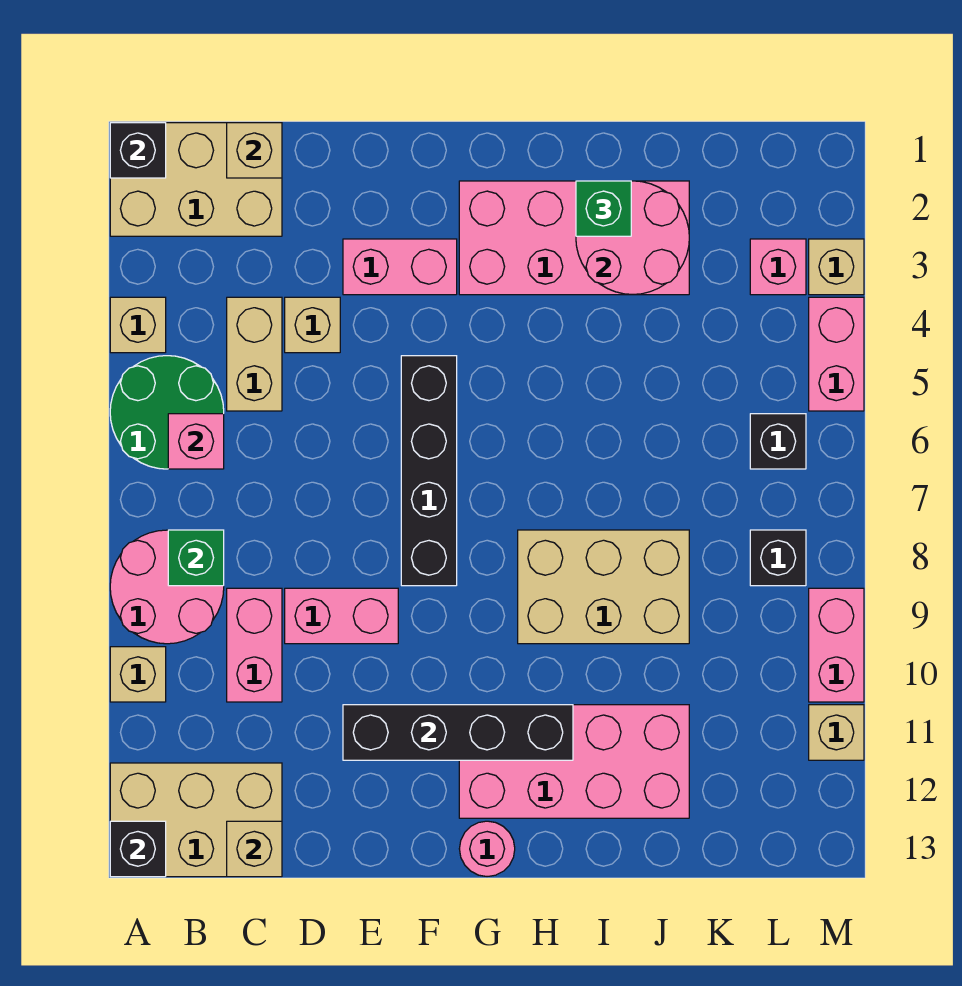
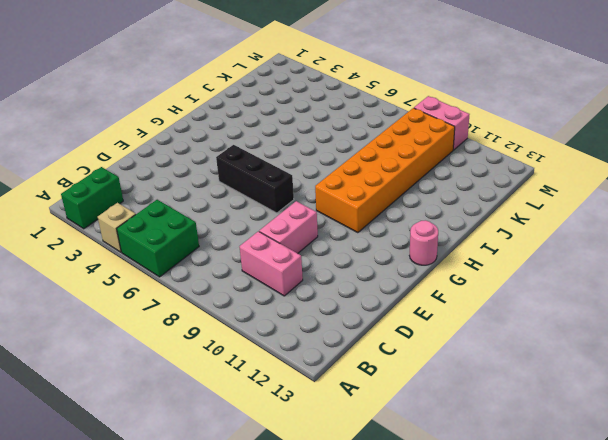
green brick A2:B2 level 1 -> tan brick A1:C2 level 1
green brick A5:B6 level 1 -> green round brick A5:B6 level 1
black brick F5:F7 level 1 -> black brick F5:F8 level 1
orange brick G9:L10 level 1 -> tan brick H8:J9 level 1
none -> pink round brick A8:B9 level 1
none -> tan brick A10 level 1
none -> tan brick A12:C13 level 1
none -> tan brick C4:C5 level 1

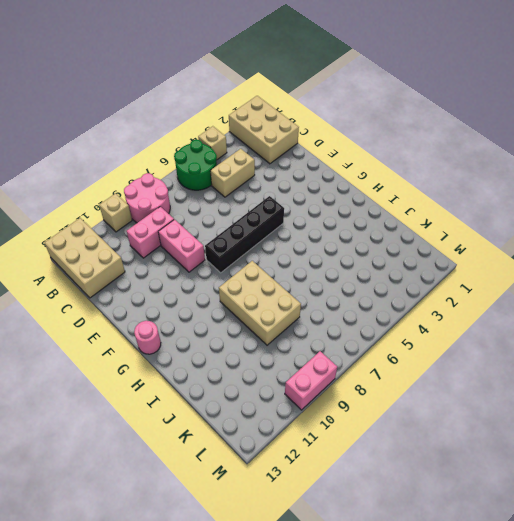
none -> tan brick D4 level 1
none -> pink brick E3:F3 level 1
none -> pink brick G2:J3 level 1
none -> pink brick G11:J12 level 1

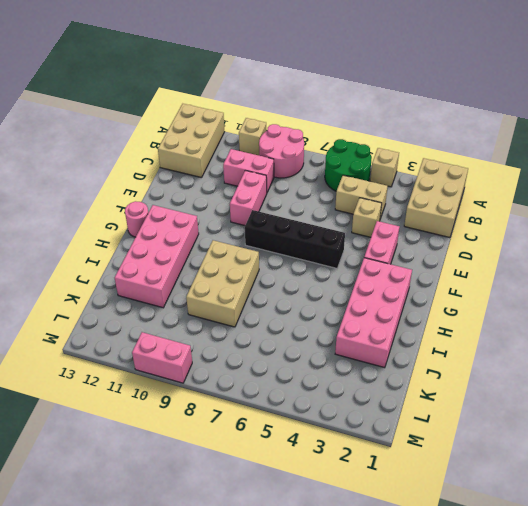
none -> pink brick L3 level 1
none -> black brick L6 level 1
none -> black brick L8 level 1
none -> tan brick M3 level 1

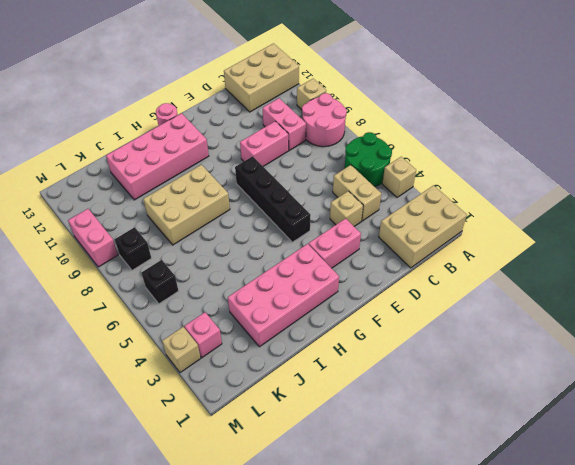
none -> pink brick M4:M5 level 1
none -> tan brick M11 level 1
none -> black brick A1 level 2
none -> black brick A13 level 2

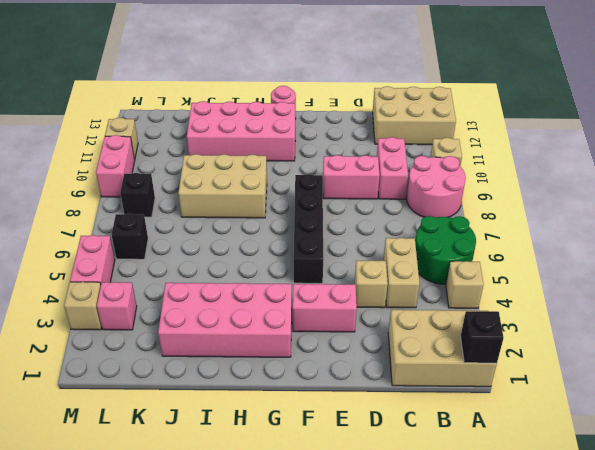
none -> black brick A13 level 2
none -> pink brick B6 level 2
none -> green brick B8 level 2
none -> tan brick C1 level 2

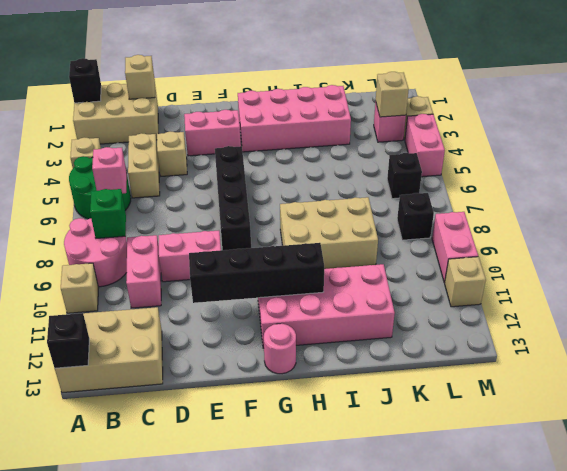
tan brick L3 level 2 -> tan brick C13 level 2
none -> pink round brick I2:J3 level 2
none -> green brick I2 level 3

